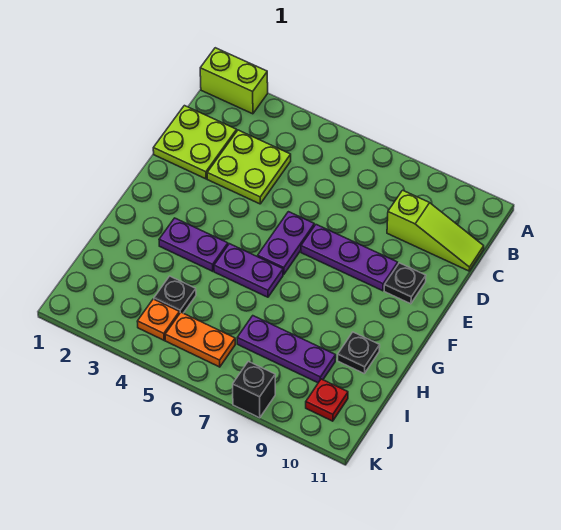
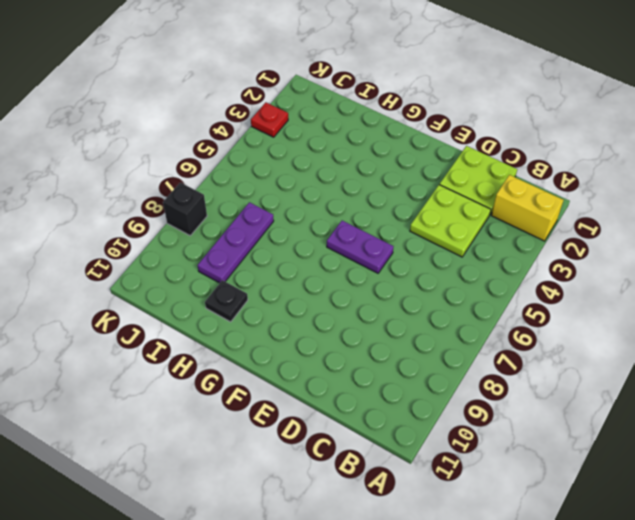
yellow brick A2:B2 level 1 -> lime brick A1:A2 level 1
red plate K3 level 1 -> red plate J10 level 1
none -> lime slope C9:C11 level 1 top 9
none -> purple plate E7:E9 level 1
none -> black plate E10 level 1

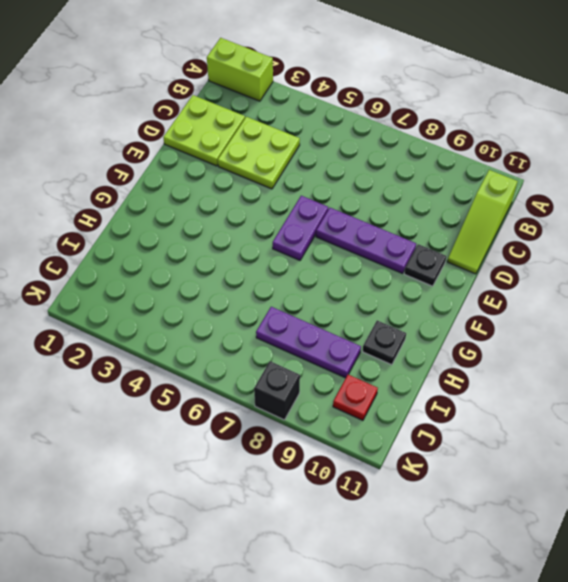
lime slope B11:D11 level 1 top B -> lime slope C9:C11 level 1 top 9
none -> purple plate G3:G4 level 1
none -> purple plate G5:G6 level 1
none -> black plate I4 level 1

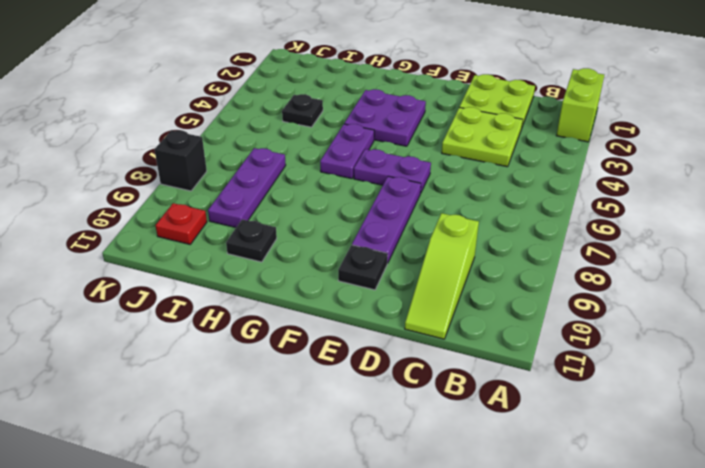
purple plate F3:G4 level 1 -> purple plate G3:G4 level 1
none -> orange plate J4 level 1
none -> orange plate J5:J6 level 1

